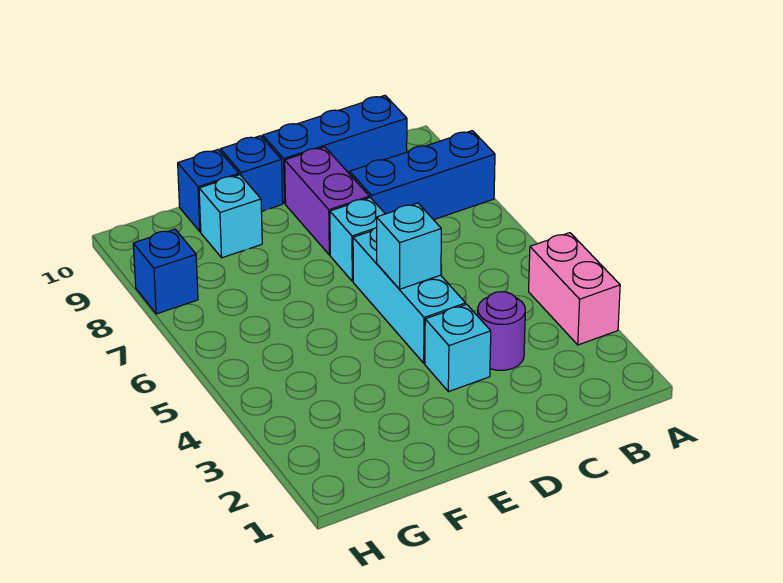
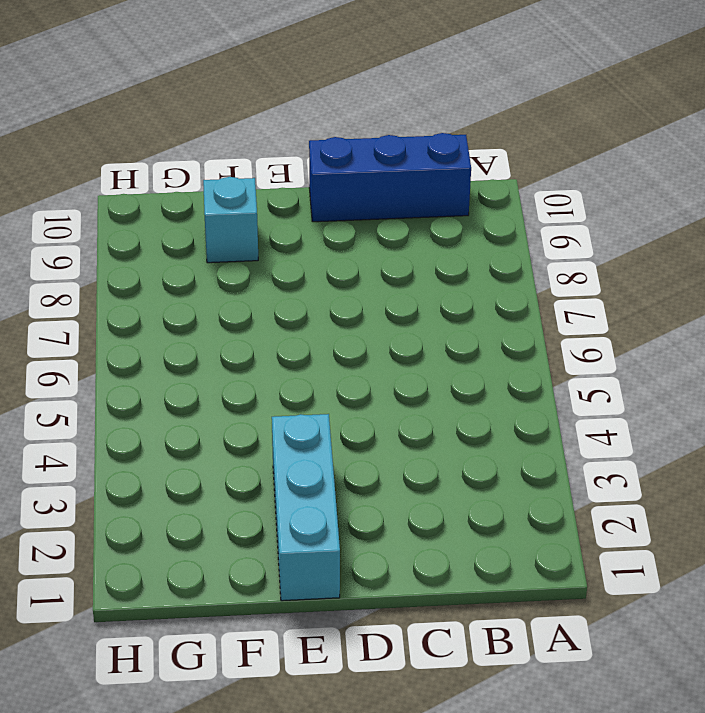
cyan brick E1:E3 level 1 -> cyan brick D4:D6 level 1
none -> pink brick A3:A4 level 1
none -> blue brick A8:C8 level 1
none -> purple round brick C3 level 1

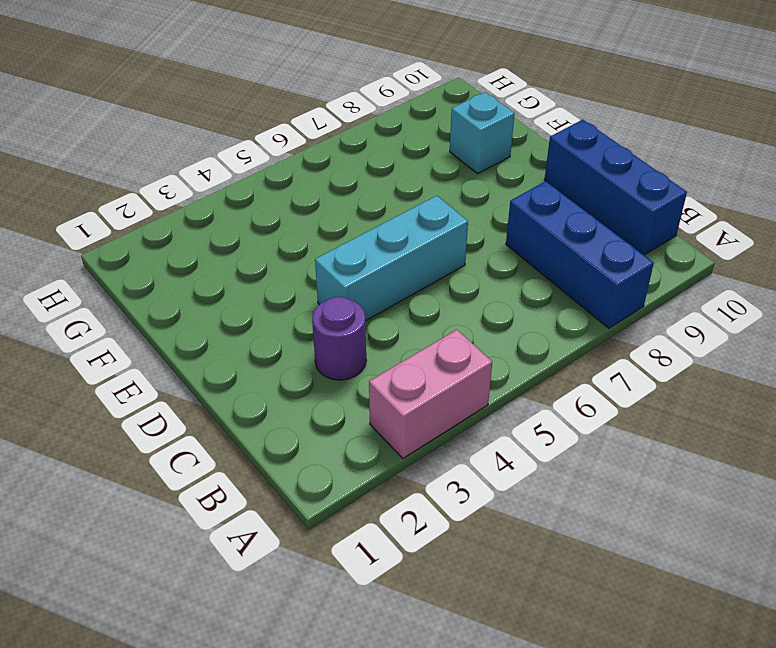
none -> cyan brick D3 level 1
none -> cyan brick D7 level 1
none -> purple brick D8:D9 level 1

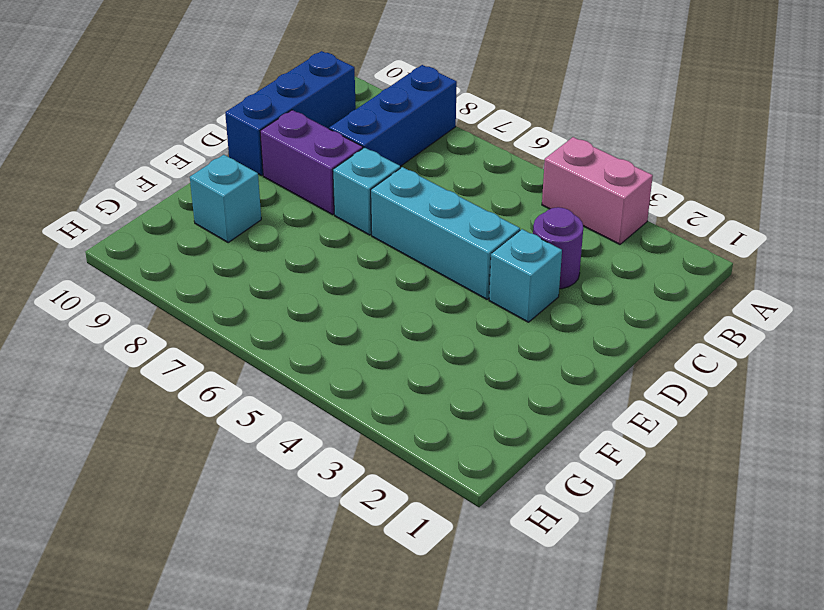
none -> blue brick E10 level 1
none -> blue brick F10 level 1
none -> blue brick H8 level 1

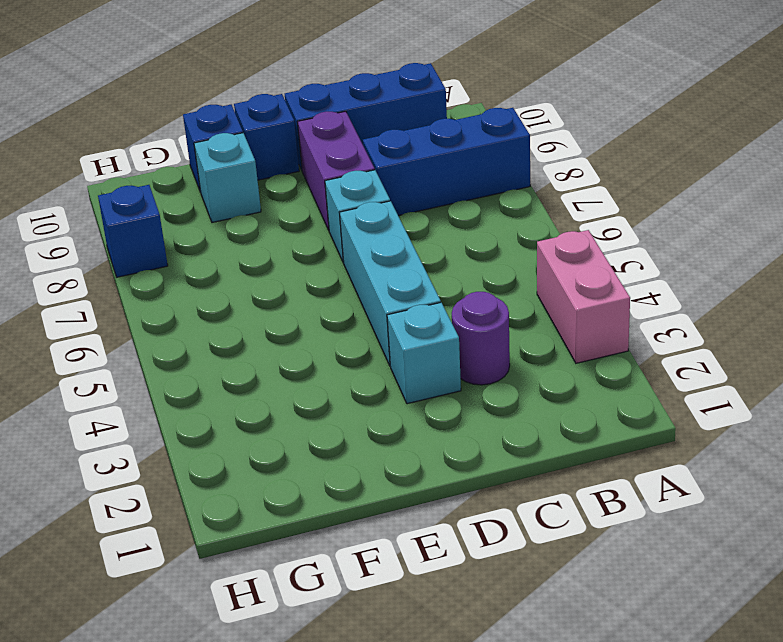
none -> cyan brick D5 level 2

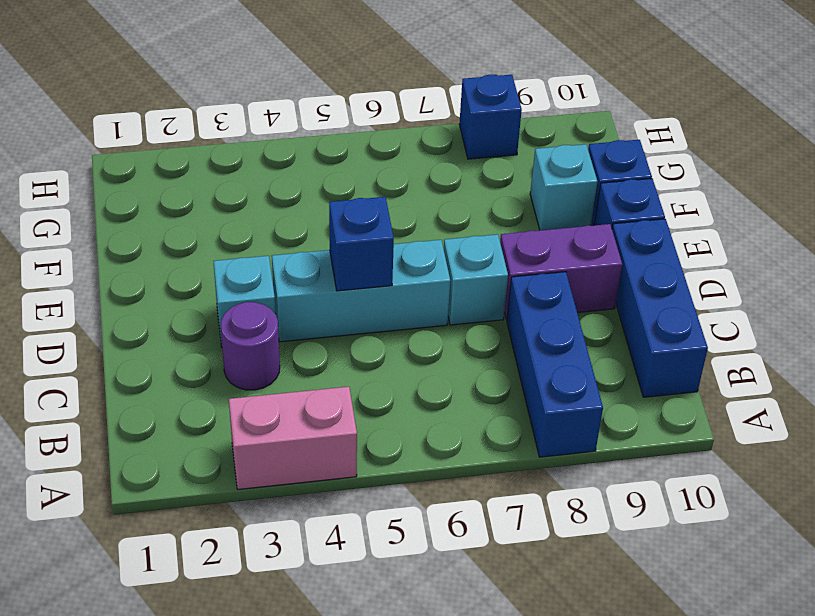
blue brick D5 level 2 -> cyan brick D5 level 2

